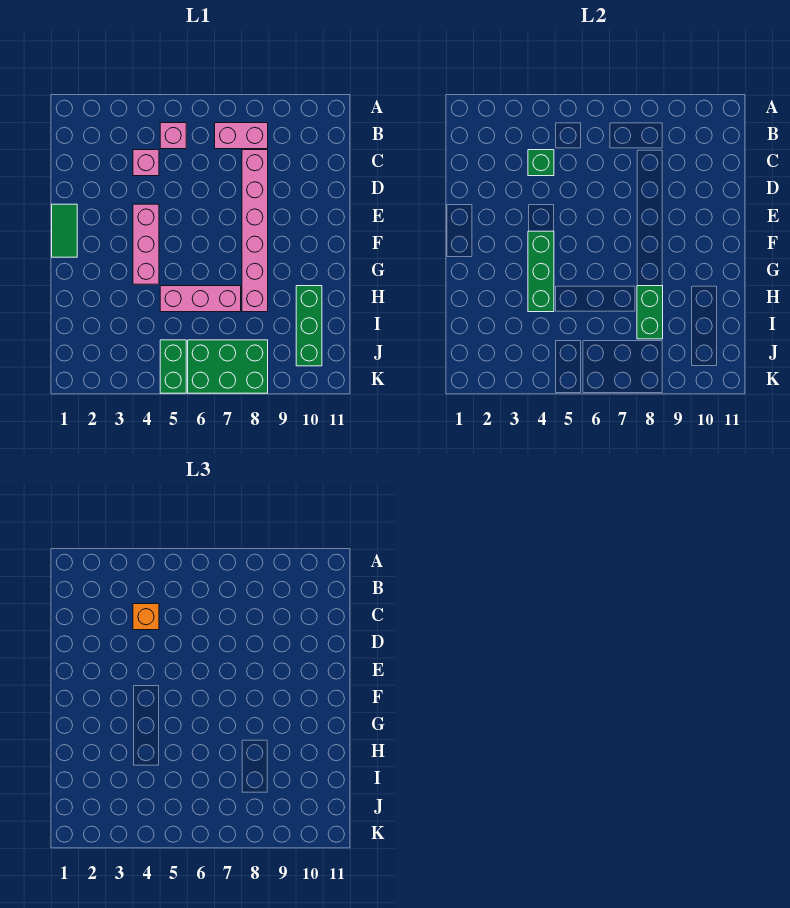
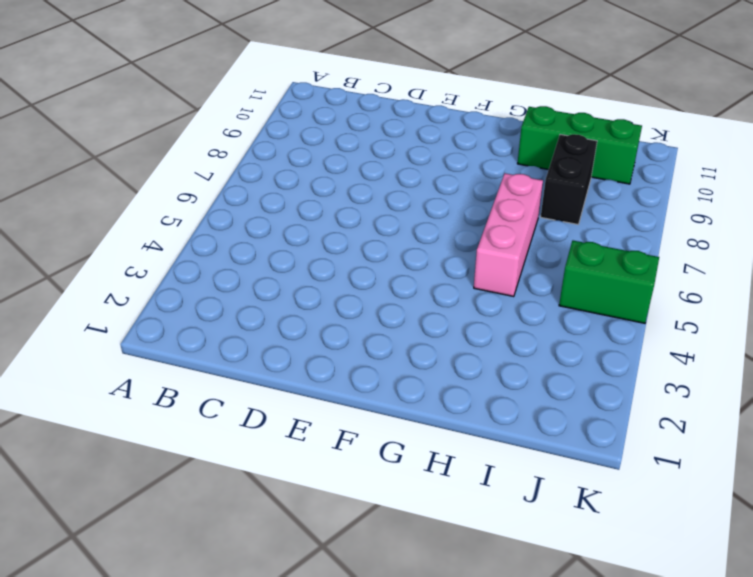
black brick I8:I9 level 1 -> none
none -> pink brick B5 level 1
none -> pink brick B7:B8 level 1
none -> pink brick C4 level 1

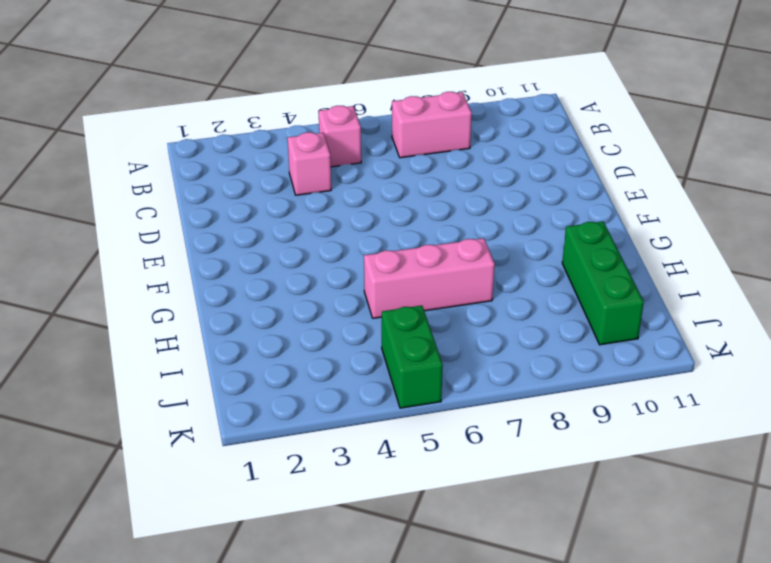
none -> pink brick C8:H8 level 1
none -> green tile E1:F1 level 1
none -> pink brick E4:G4 level 1

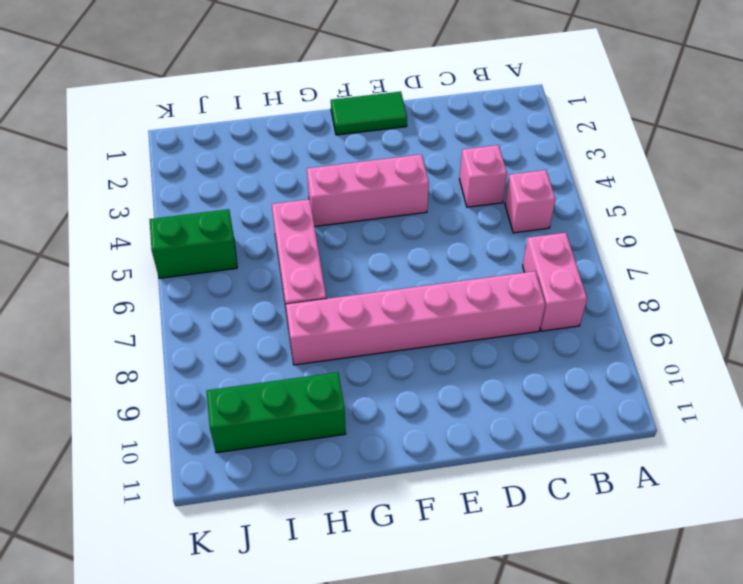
none -> green brick J6:K8 level 1
none -> green brick C4 level 2
none -> green brick F4:H4 level 2

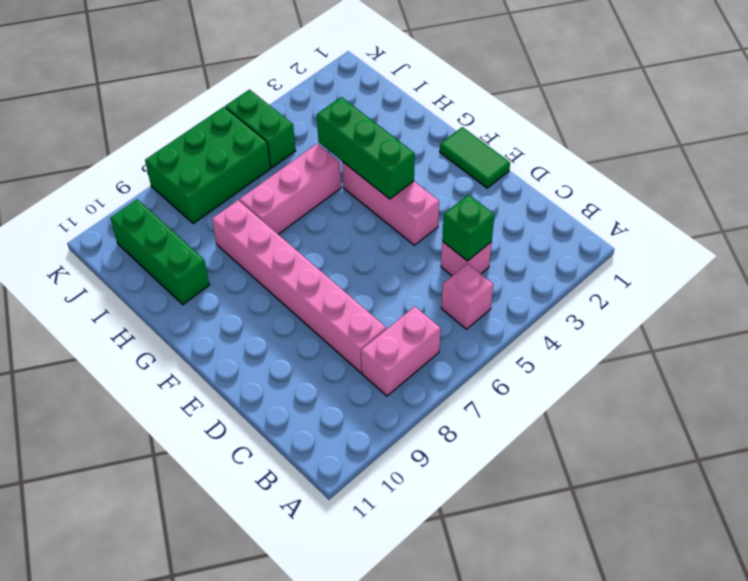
none -> green brick H8:I8 level 2
none -> orange brick C4 level 3

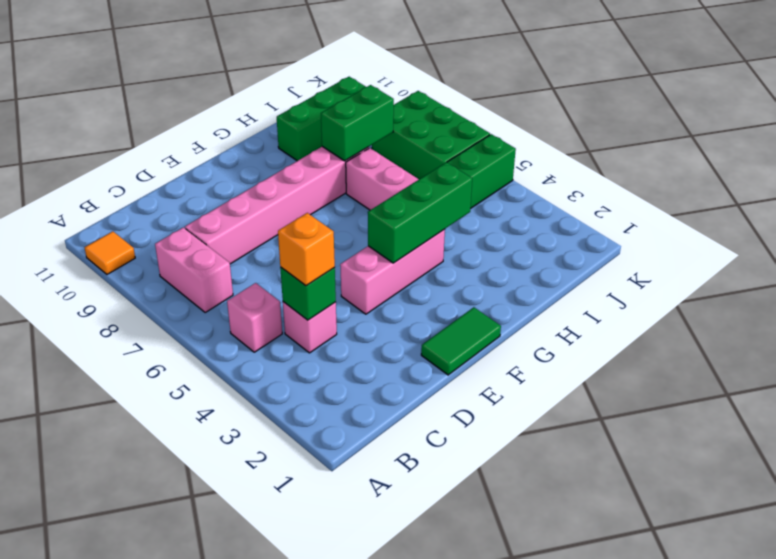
orange tile A10 level 1 -> none

